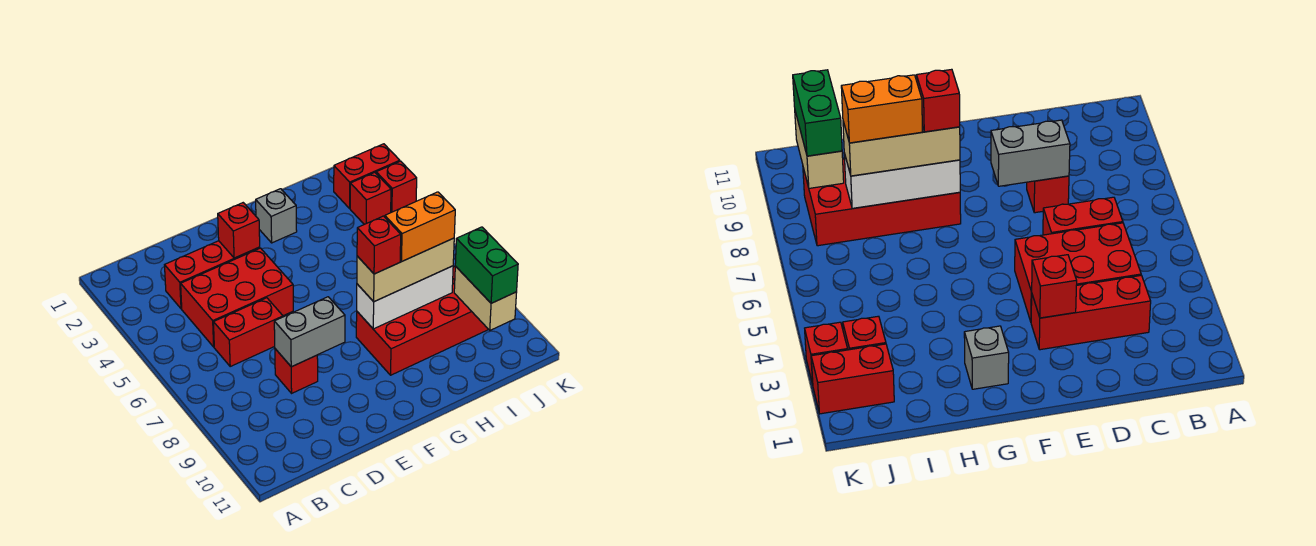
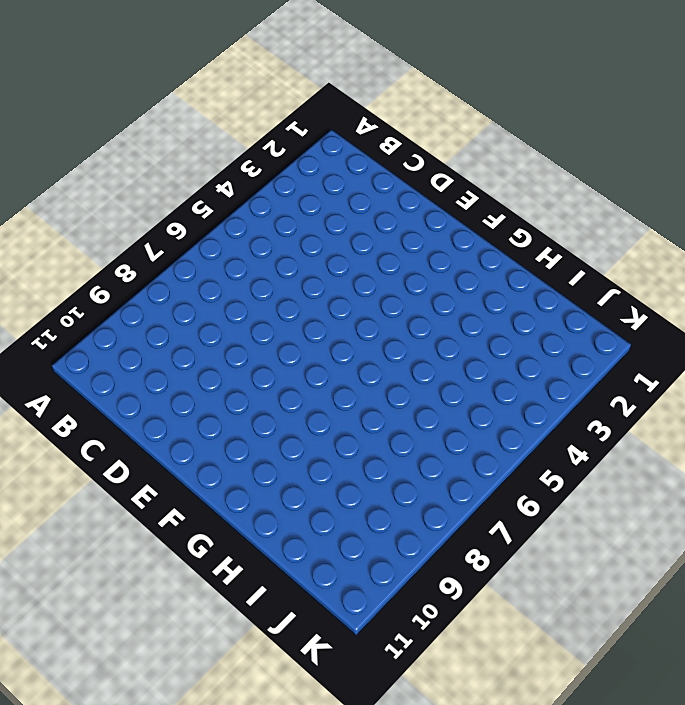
none -> red brick C3:E3 level 1
none -> red brick C4:E5 level 1
none -> red brick C6:D6 level 1

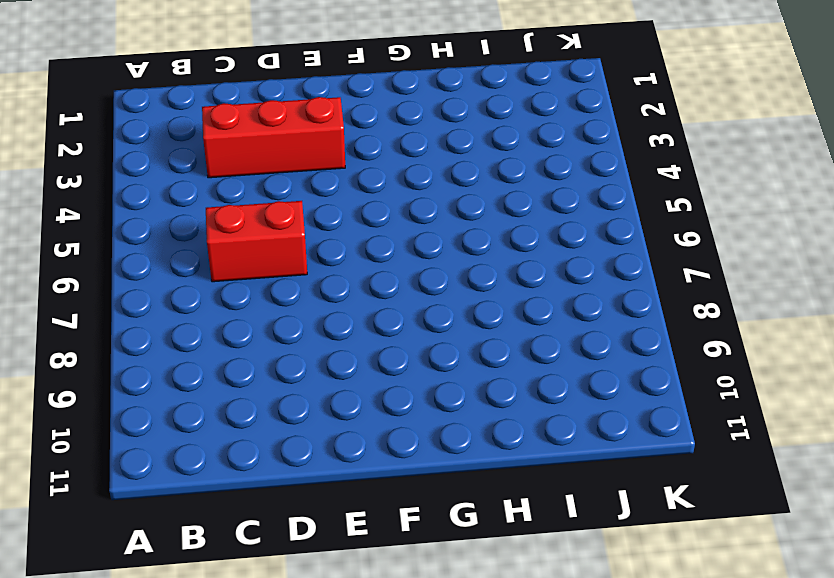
none -> red brick C4:E5 level 1
none -> red brick D8 level 1
none -> grey brick G2 level 1

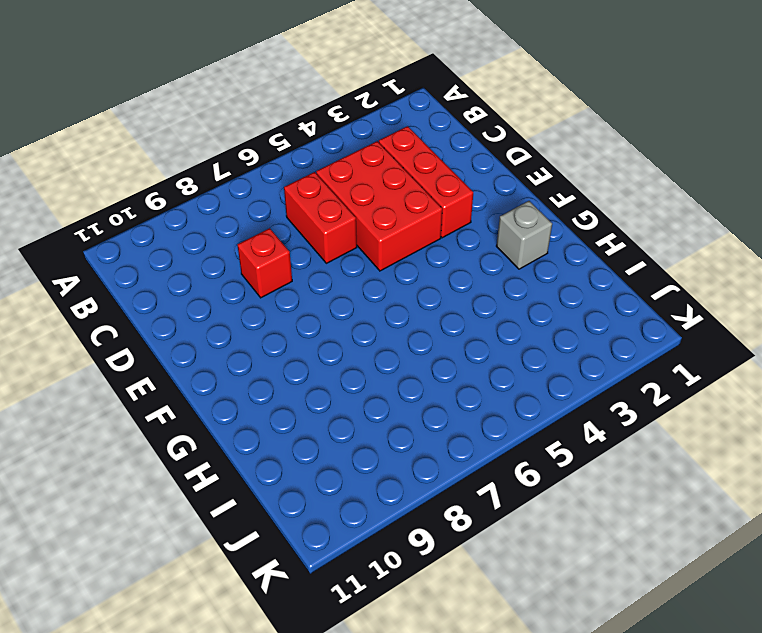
none -> red brick G8:J9 level 1
none -> red brick J2:K2 level 1
none -> red brick J3 level 1

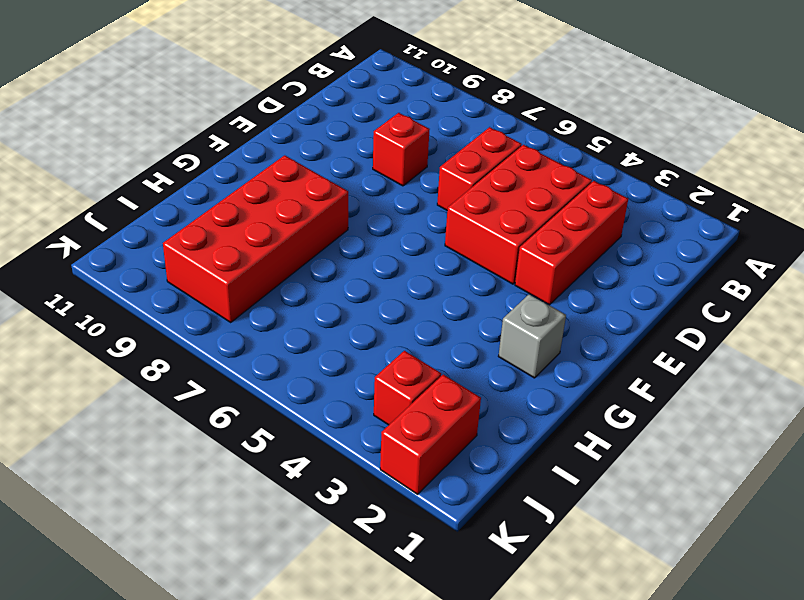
none -> red brick K3 level 1
none -> grey brick D8:E8 level 2
none -> red brick E3 level 2

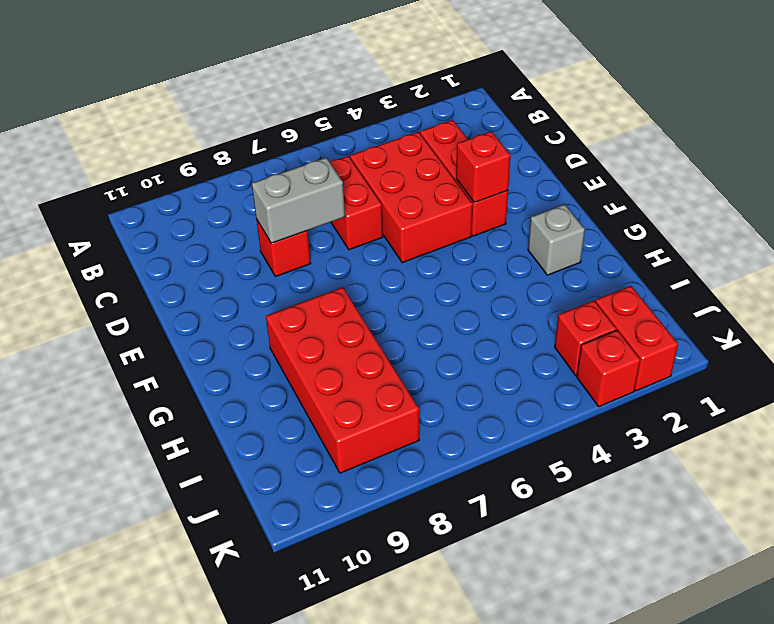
grey brick D7:D8 level 2 -> grey brick D8:E8 level 2
none -> white brick G8:I8 level 2
none -> tan brick J9:J10 level 2
none -> tan brick G8:I8 level 3

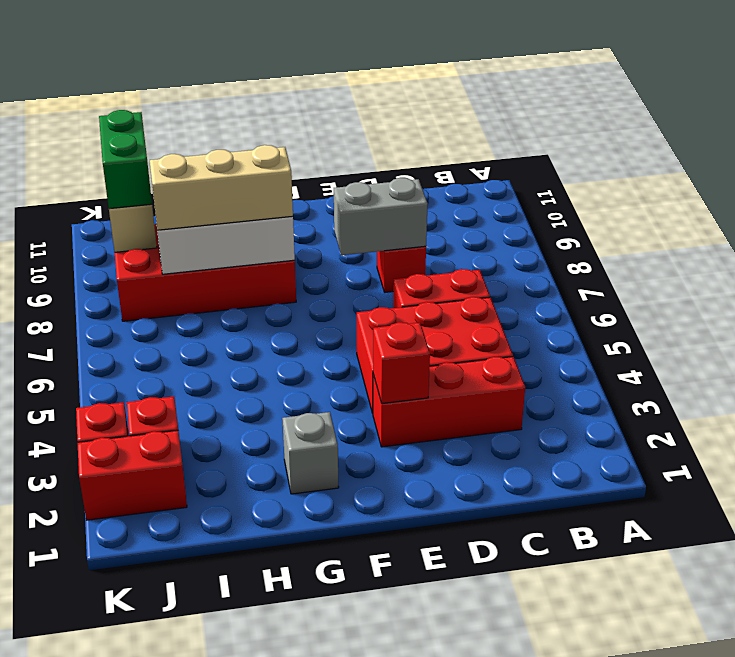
none -> red brick G8 level 4
none -> orange brick H8:I8 level 4

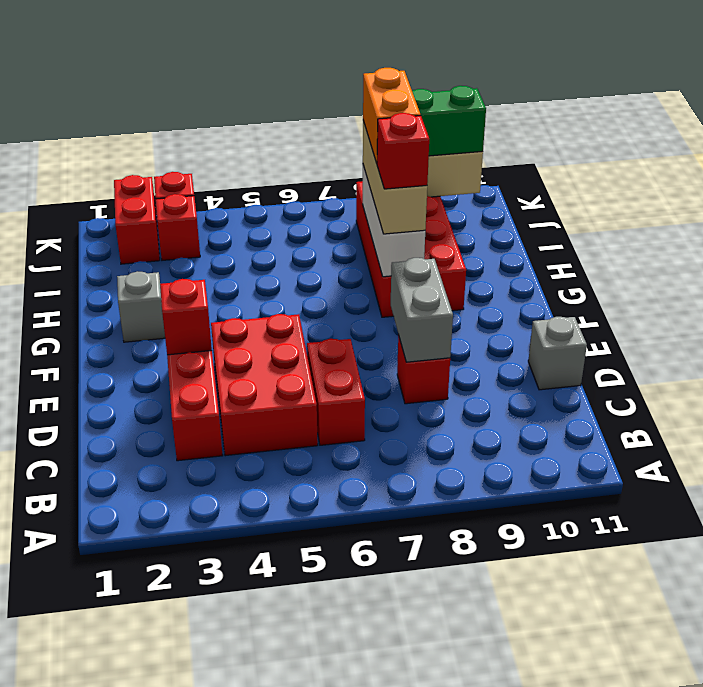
grey brick D11 level 1 -> none

